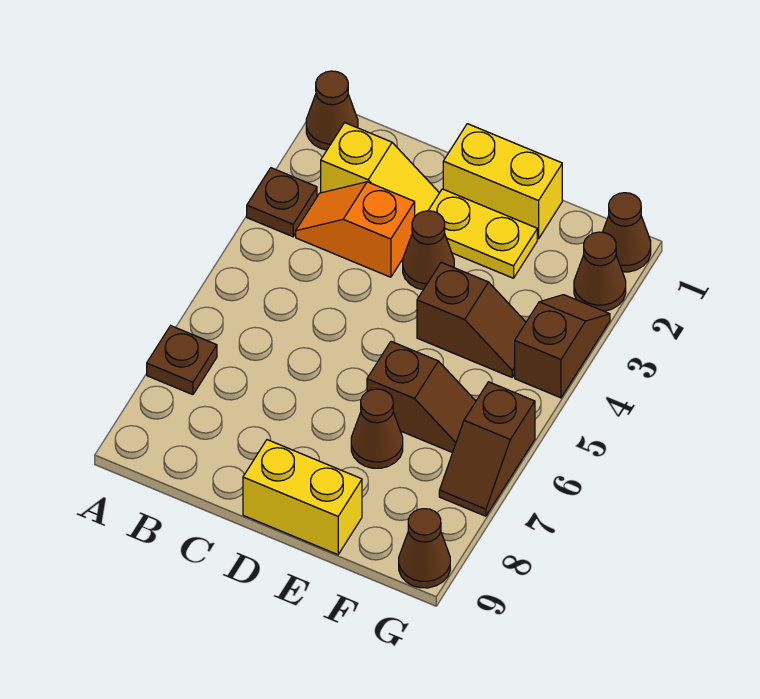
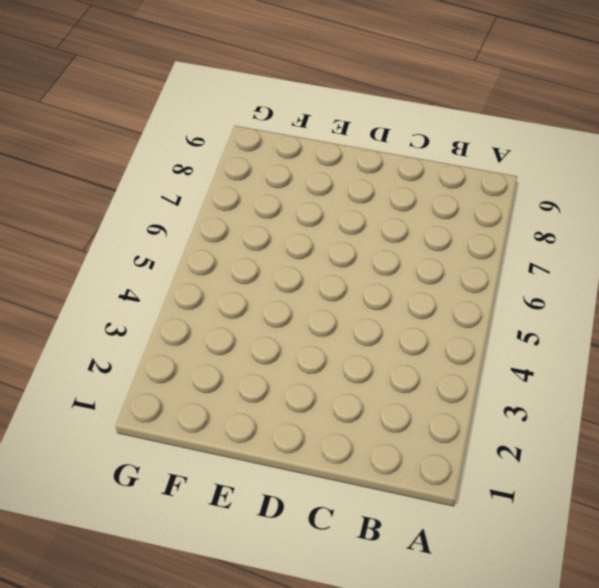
none -> brown cone A1 level 1
none -> brown plate A3 level 1
none -> brown plate A7 level 1

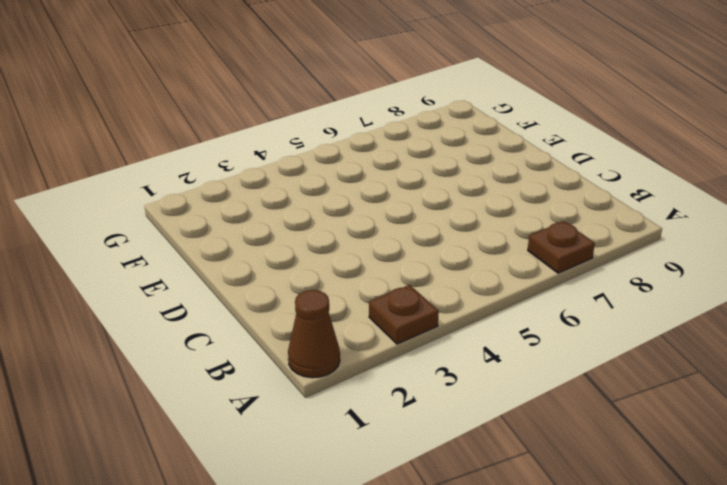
none -> yellow slope B2:C2 level 1 top B
none -> orange slope B3:C3 level 1 top C
none -> yellow brick D1:E1 level 1

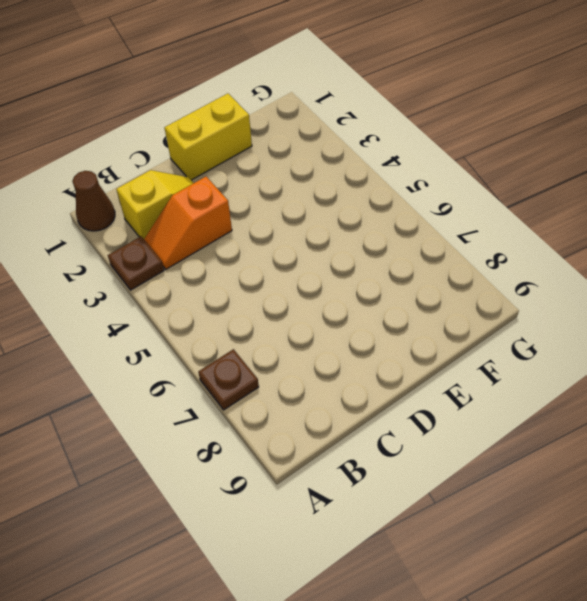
none -> yellow plate D2:E2 level 1
none -> brown cone D3 level 1
none -> yellow brick D9:E9 level 1

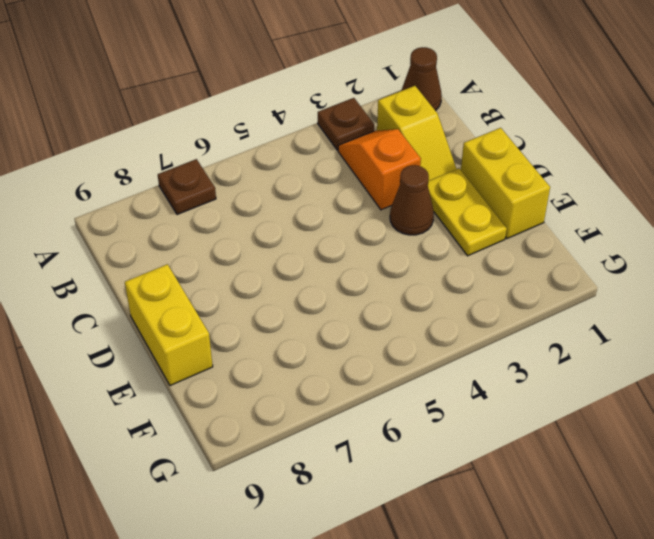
none -> brown slope E4:F4 level 1 top E
none -> brown slope E6:F6 level 1 top E
none -> brown cone E7 level 1

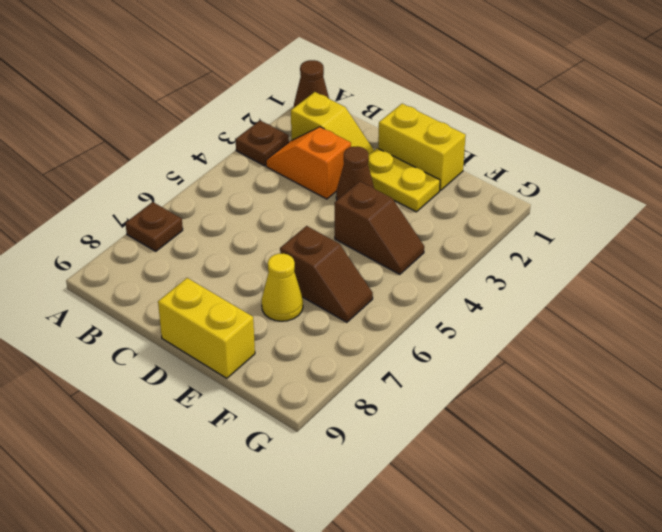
yellow cone E7 level 1 -> brown cone E7 level 1
none -> brown cone G1 level 1
none -> brown cone G2 level 1
none -> brown slope G3:G4 level 1 top 4

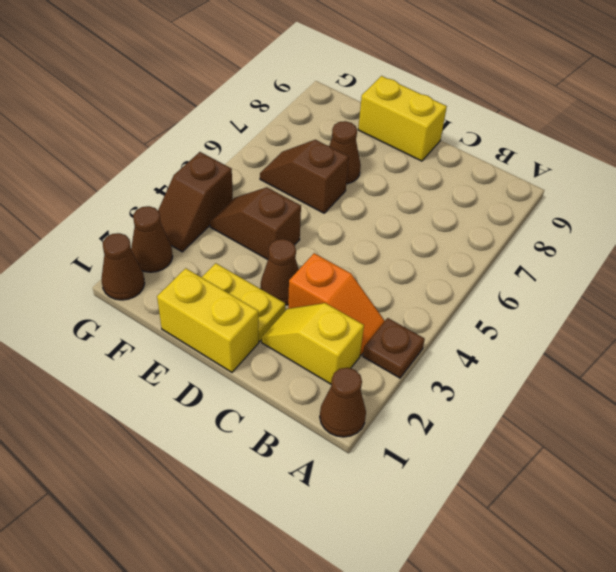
none -> brown plate A7 level 1
none -> brown slope G6:G7 level 1 top 6
none -> brown cone G9 level 1

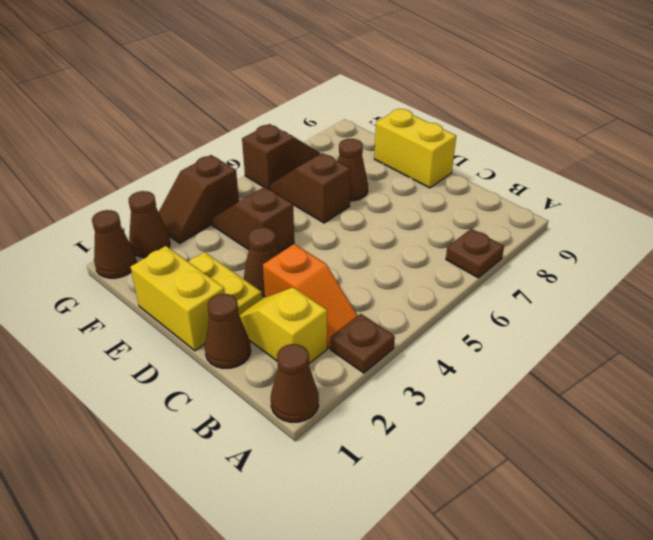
brown cone C1 level 1 -> brown cone G9 level 1

